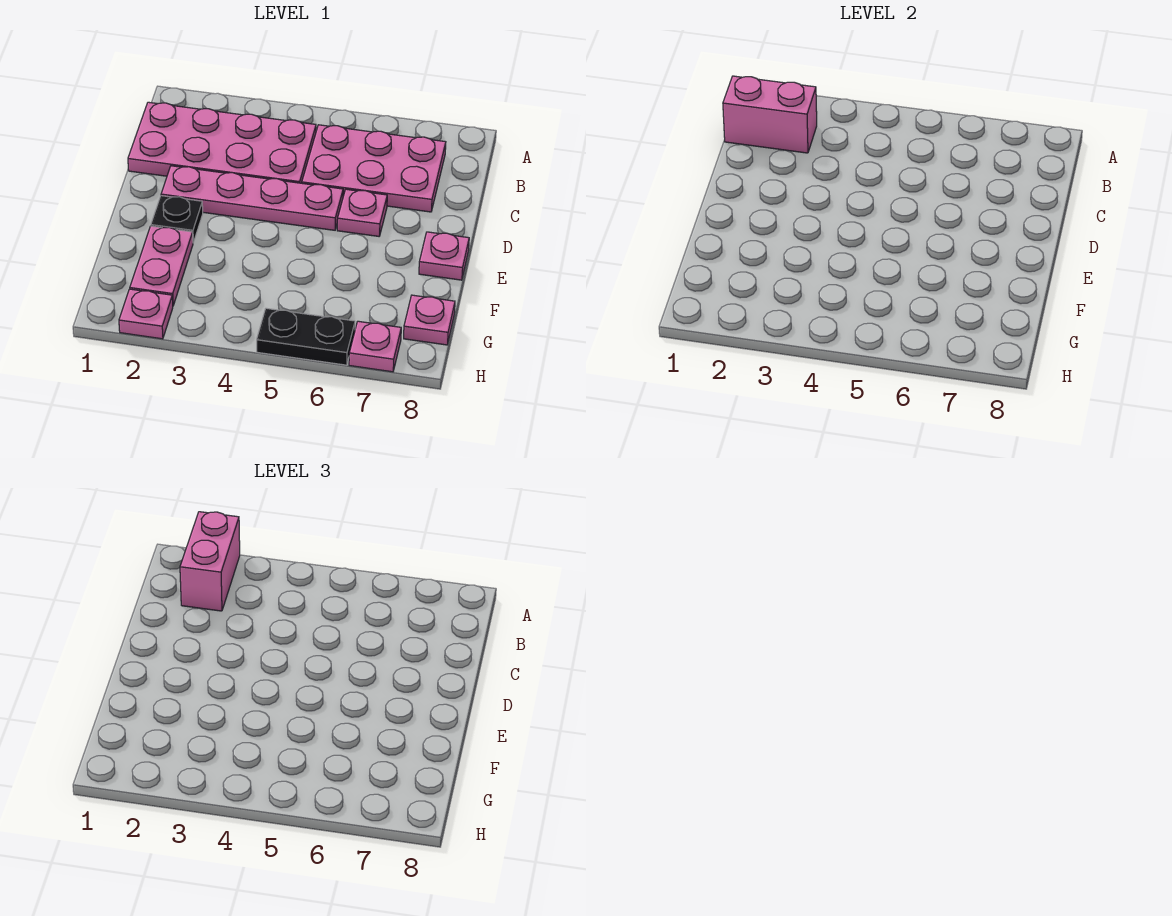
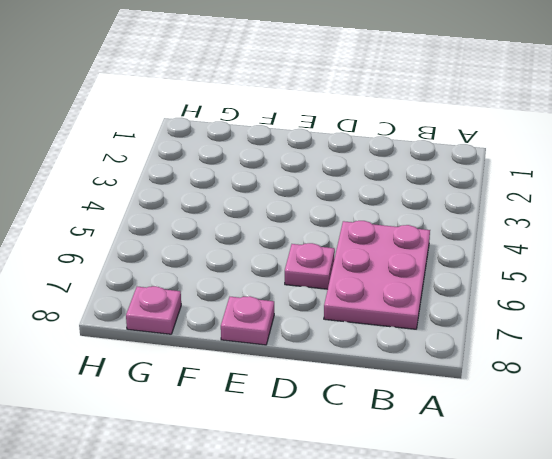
none -> pink plate B1:C4 level 1
none -> pink plate D2:D5 level 1
none -> black plate E2 level 1

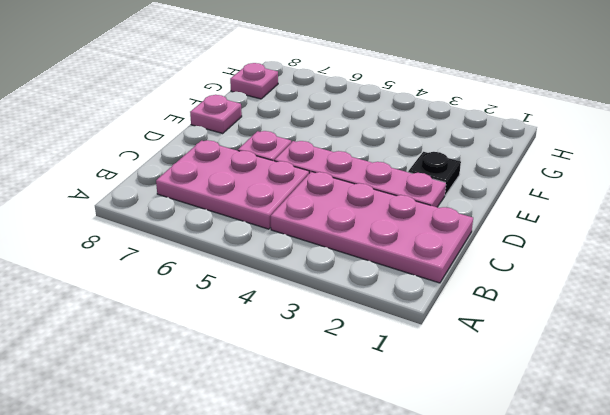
none -> pink plate F2:G2 level 1
none -> pink plate H2 level 1
none -> black plate H5:H6 level 1

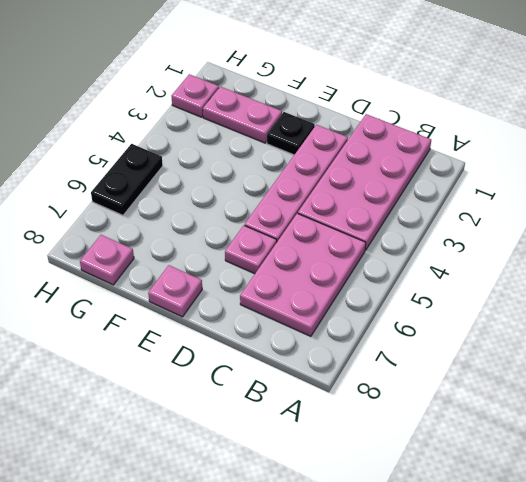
none -> pink plate H7 level 1
none -> pink brick B1:B2 level 2
none -> pink brick A2:B2 level 3

